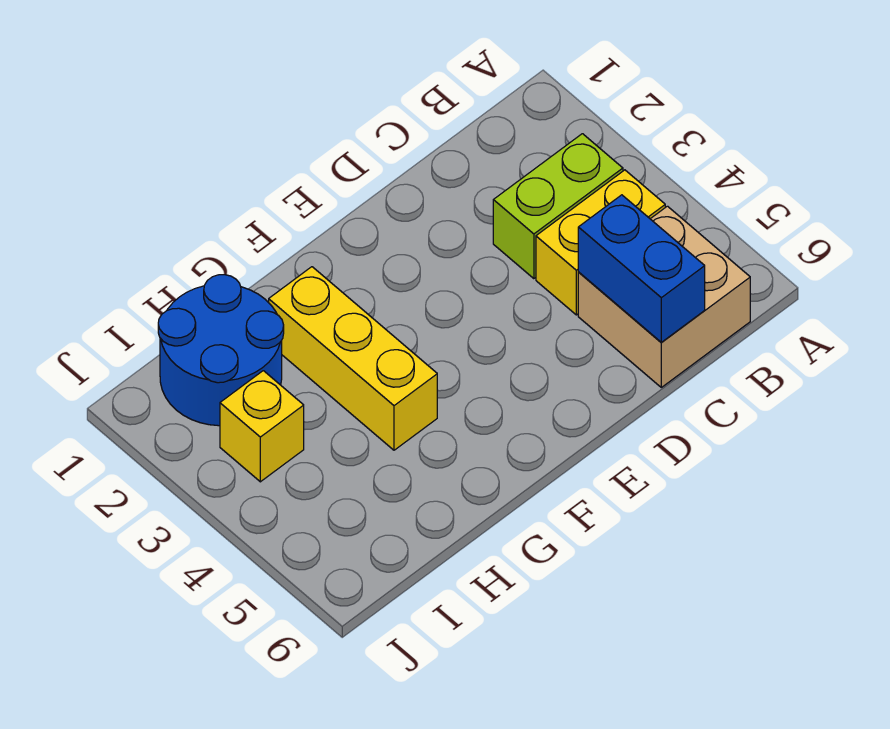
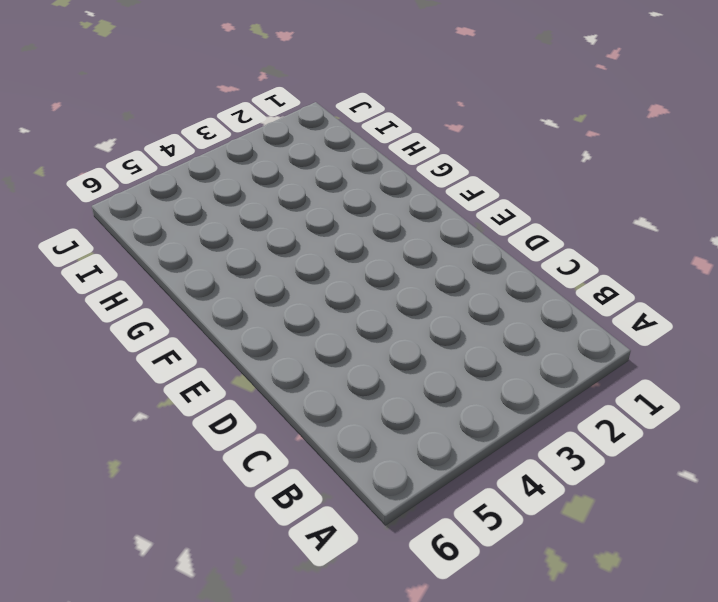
none -> lime brick B3:C3 level 1
none -> yellow brick B4:C4 level 1

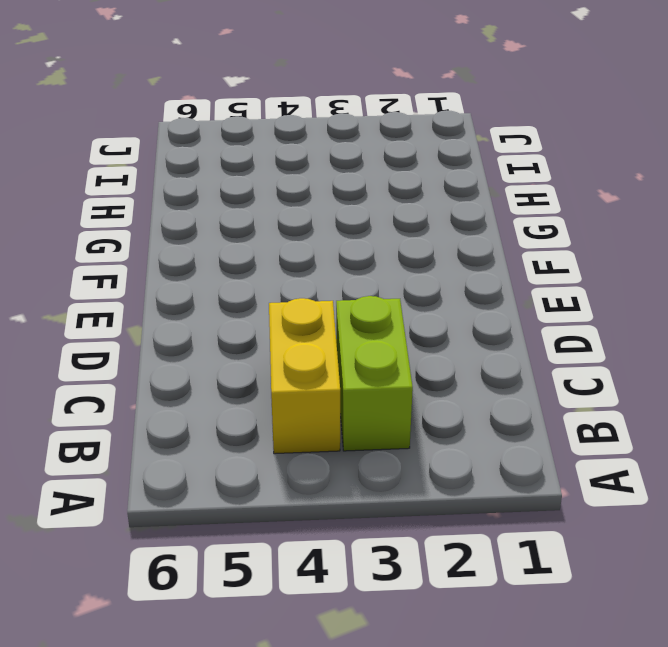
none -> tan brick B5:C6 level 1
none -> yellow brick G2:G4 level 1

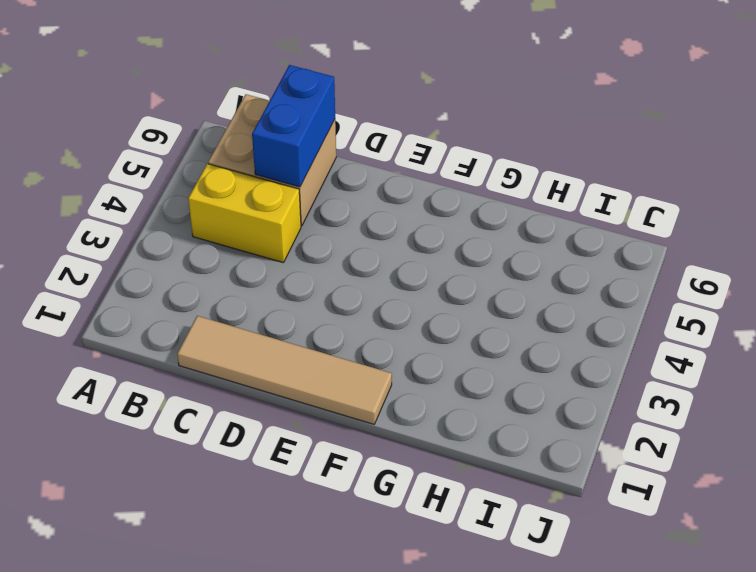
tan tile C1:F1 level 1 -> none
none -> lime brick B3:C3 level 1
none -> yellow brick G2:G4 level 1

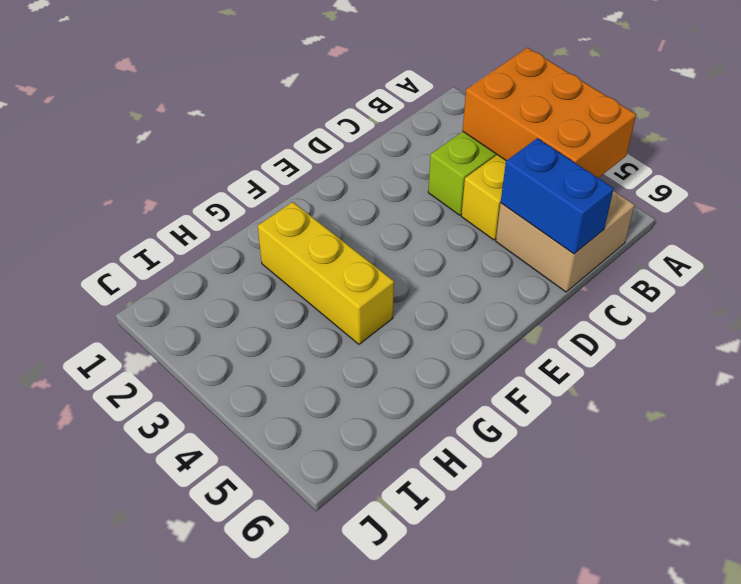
orange brick A3:B5 level 2 -> none
none -> blue round brick H1:I2 level 1
none -> yellow brick I3 level 1

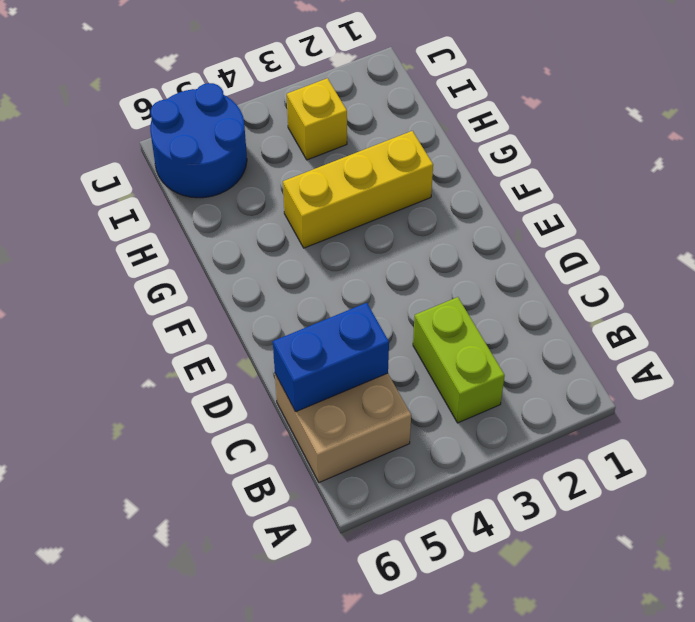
blue round brick I5:J6 level 1 -> blue round brick H1:I2 level 1
none -> yellow brick B4:C4 level 1

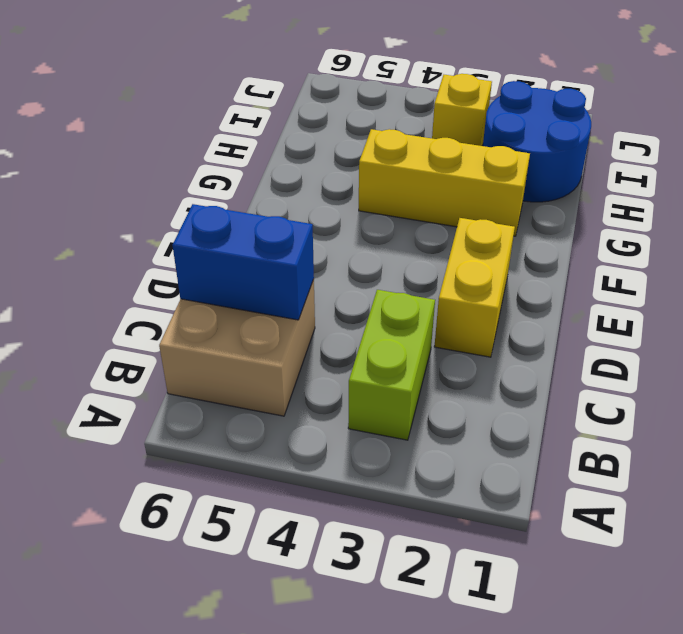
yellow brick D2:E2 level 1 -> yellow brick B4:C4 level 1

